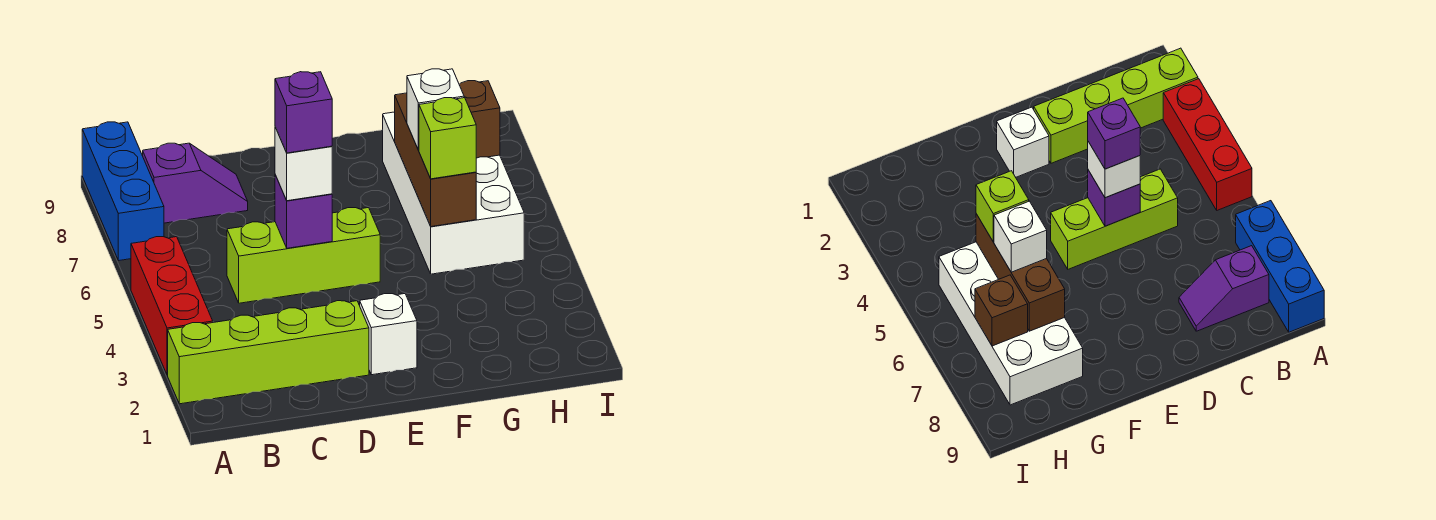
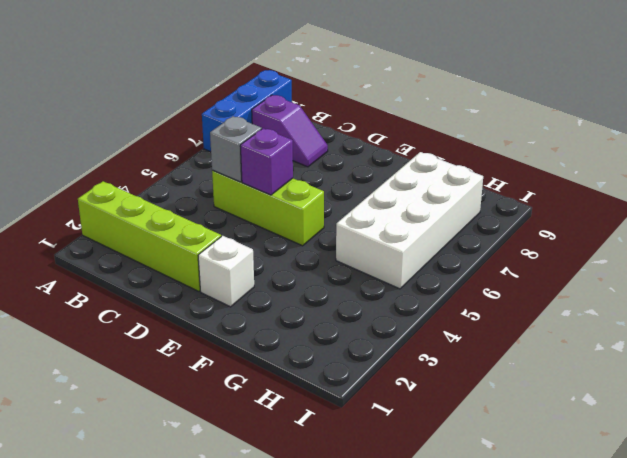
grey brick C5 level 2 -> none
none -> red brick A3:A5 level 1
none -> brown brick G5:G7 level 2
none -> brown brick H7 level 2

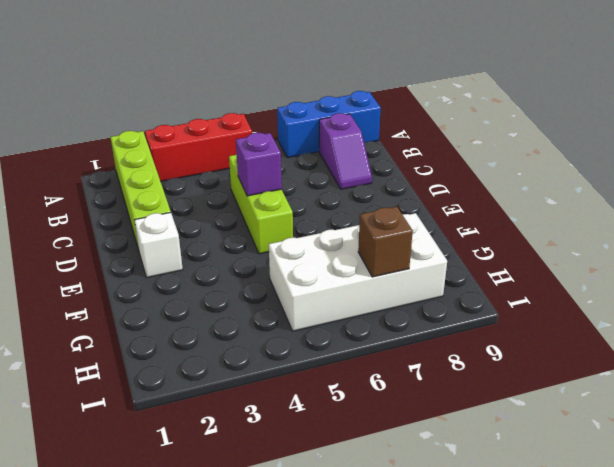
none -> brown brick G5:G7 level 2
none -> white brick D5 level 3
none -> lime brick G5 level 3

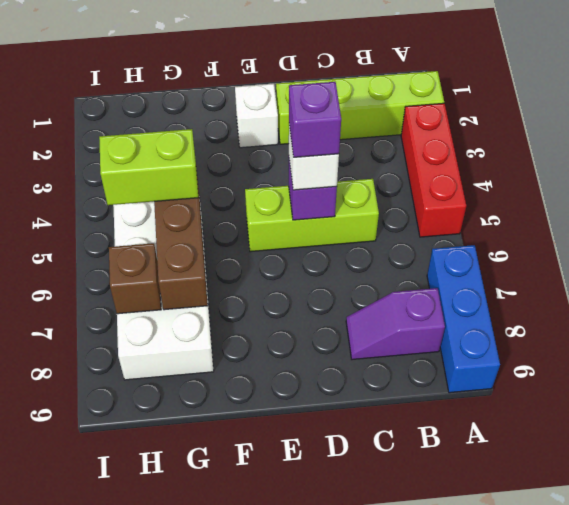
lime brick G5:H5 level 3 -> lime brick G5 level 3
none -> white brick G6 level 3

